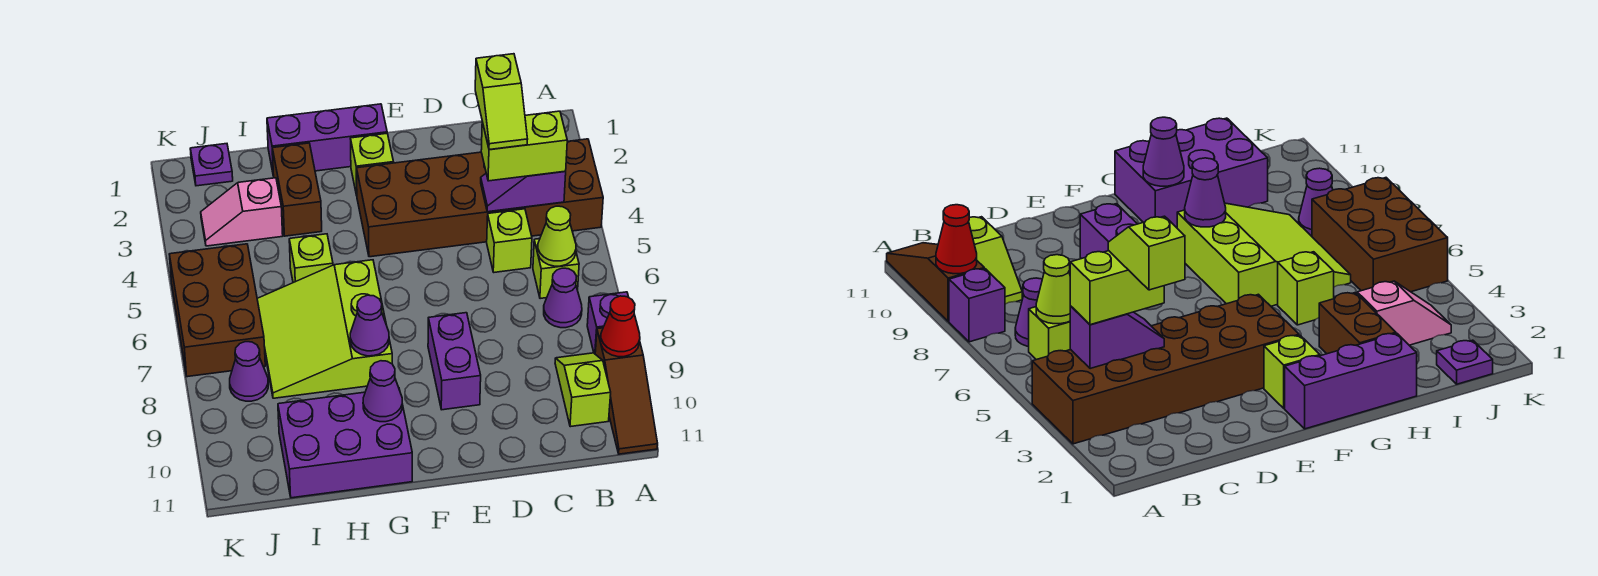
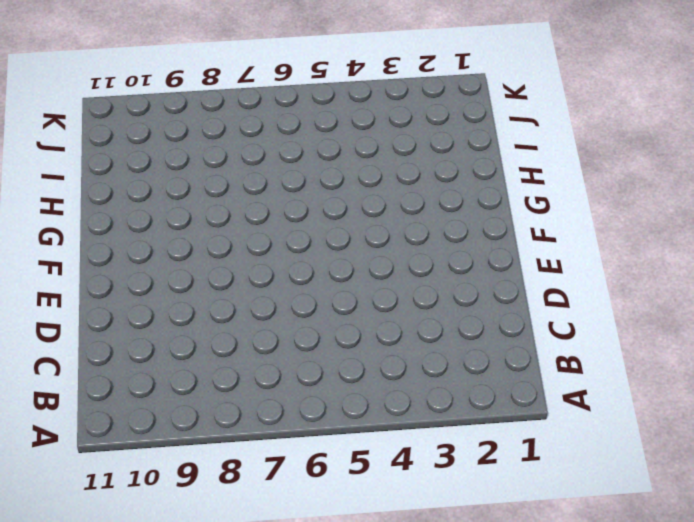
none -> brown brick A3:F4 level 1
none -> purple brick A8 level 1
none -> brown slope A9:A11 level 1 top 9

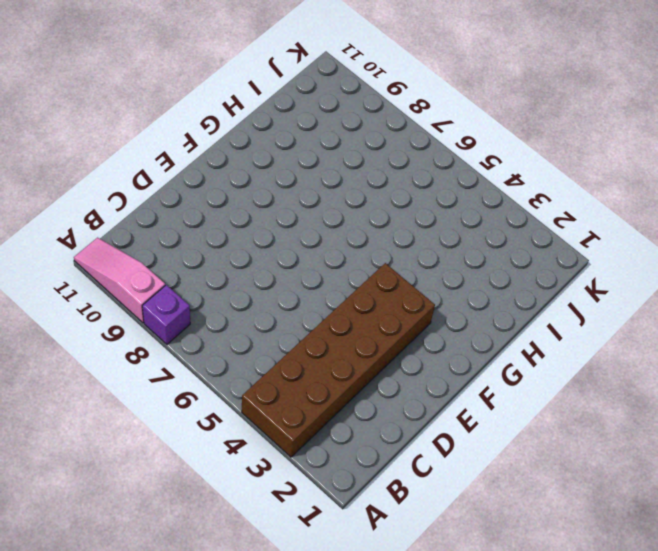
pink slope A9:A11 level 1 top 9 -> brown slope A9:A11 level 1 top 9
none -> lime brick B6 level 1
none -> purple cone B7 level 1
none -> lime slope B9:B10 level 1 top 10

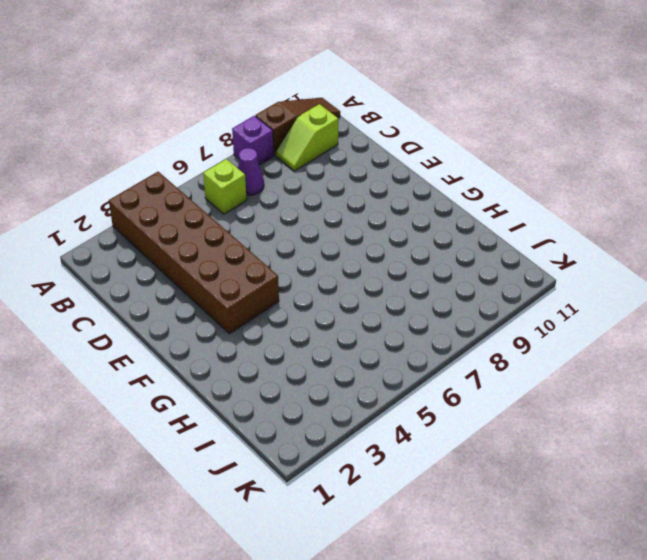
none -> lime brick C5 level 1
none -> purple brick E8:E9 level 1
none -> purple brick F1:H1 level 1

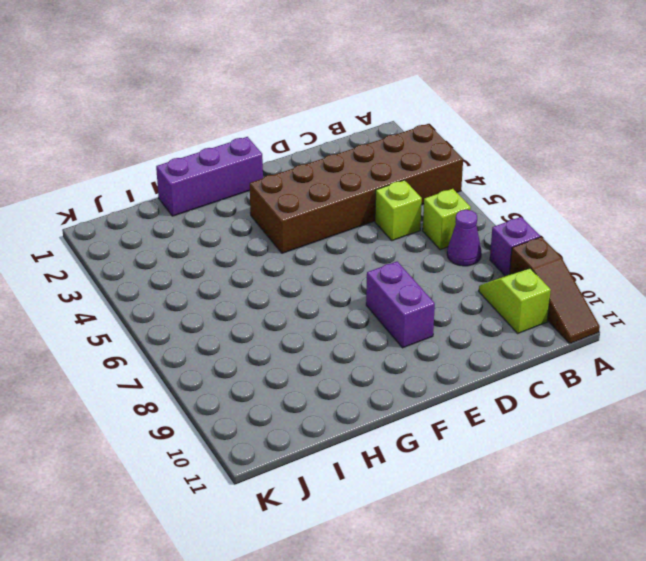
none -> lime brick F2 level 1
none -> lime slope G6:I8 level 1 top G
none -> purple brick G10:I11 level 1

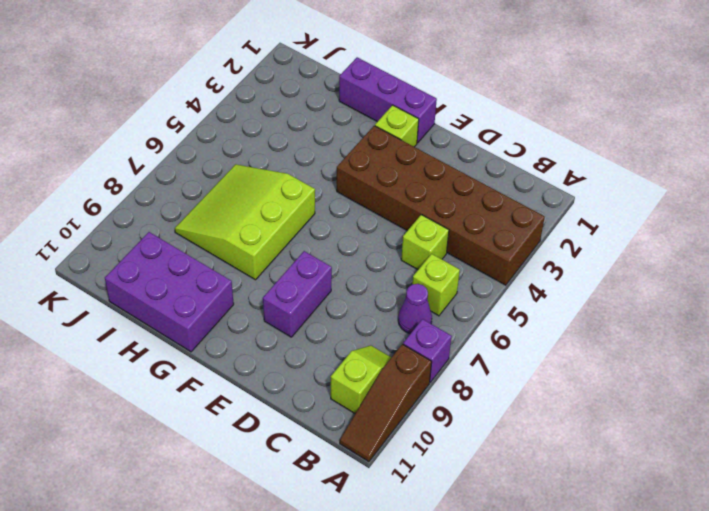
none -> brown brick H2:H3 level 1
none -> lime brick H5 level 1
none -> pink slope I3:J3 level 1 top I

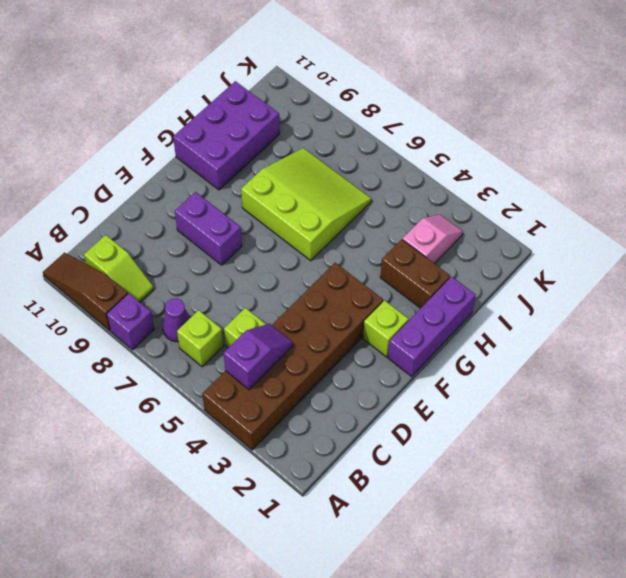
none -> lime brick H5 level 1
none -> purple plate J1 level 1
none -> brown brick J5:K7 level 1

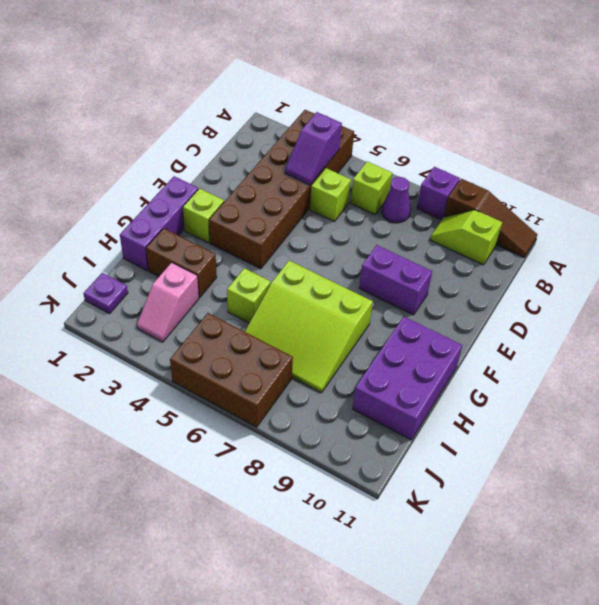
none -> purple cone J8 level 1
none -> red cone A9 level 2
none -> lime cone B6 level 2

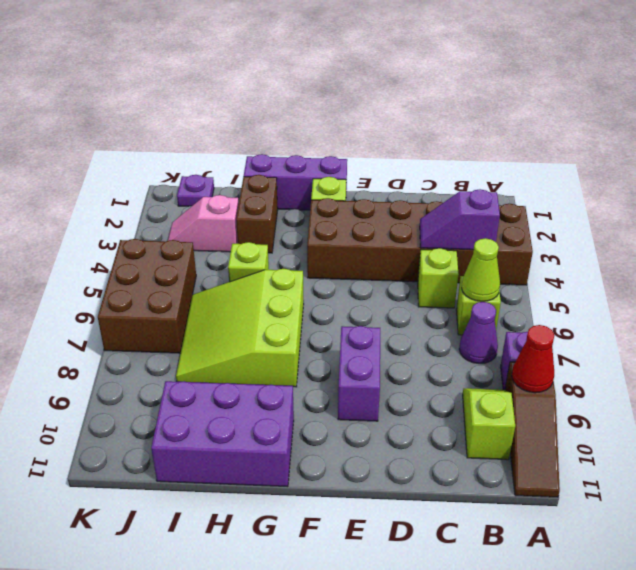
none -> purple cone J8 level 1
none -> purple cone G8 level 2
none -> purple cone G10 level 2

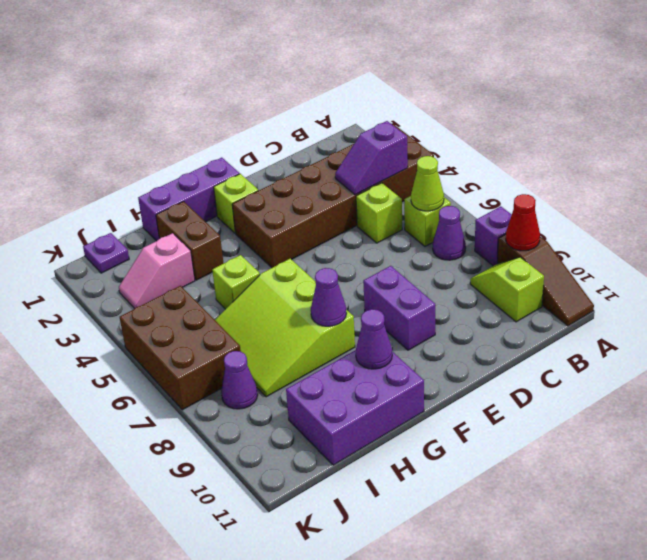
none -> lime brick B4:C4 level 3
none -> lime slope C3:C4 level 4 top 3

